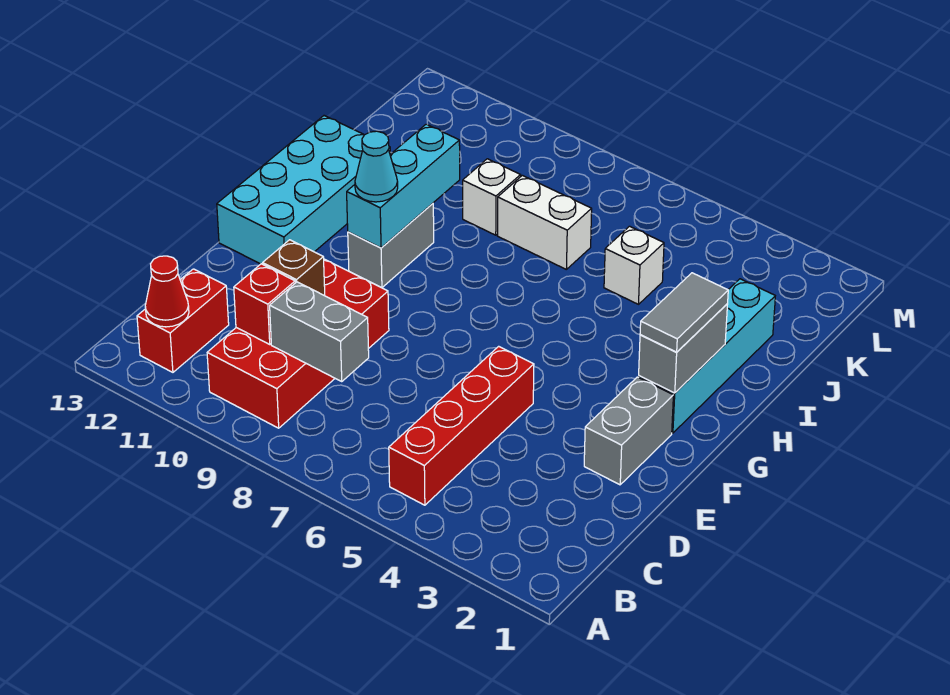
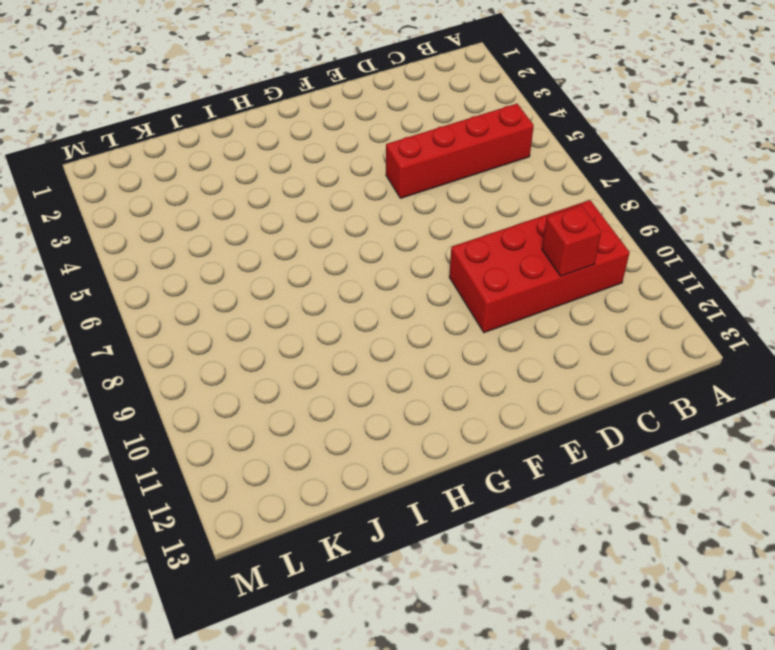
none -> red brick B12:C12 level 1
none -> grey brick E2:F2 level 1
none -> cyan brick F12:I13 level 1

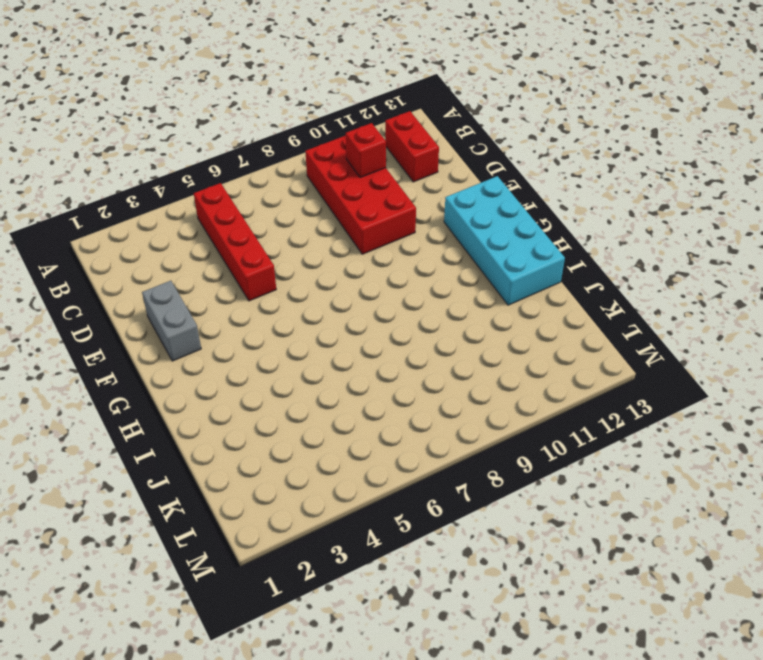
none -> cyan brick G2:J2 level 1
none -> grey brick G10:H10 level 1
none -> white brick J5 level 1

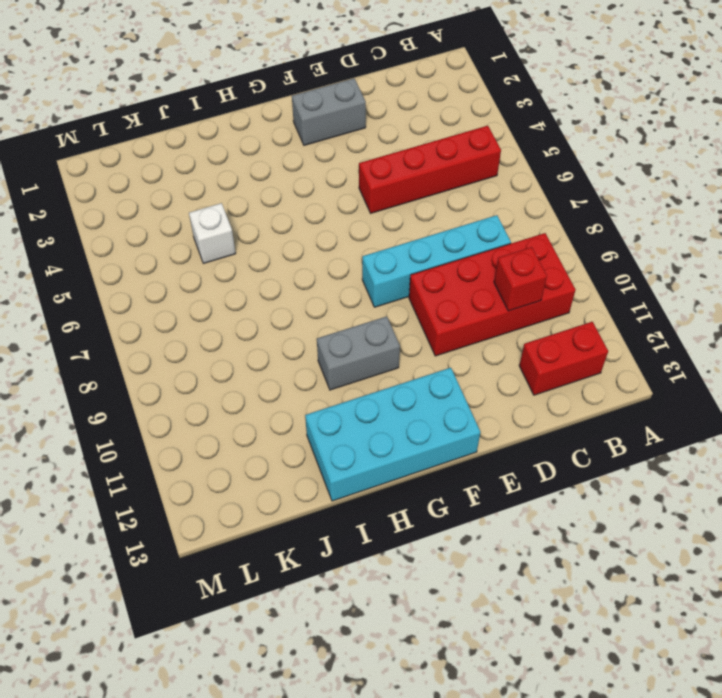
cyan brick C8:F8 level 1 -> cyan brick G2:J2 level 1
none -> white brick J7:J8 level 1
none -> white brick J9 level 1
none -> red cone B12 level 2

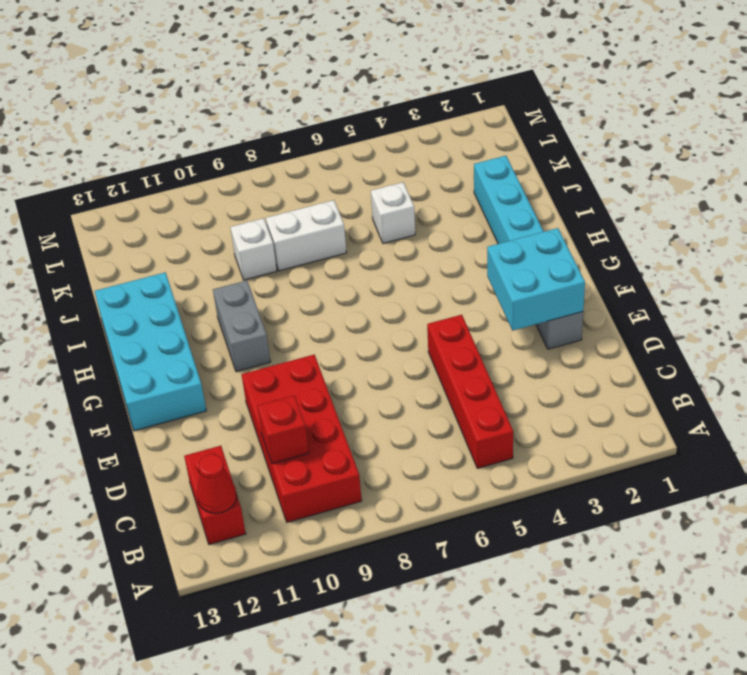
cyan brick E2:F3 level 2 -> none
none -> grey brick C8:C9 level 2
none -> brown brick D10 level 2
none -> grey brick G2:H2 level 2

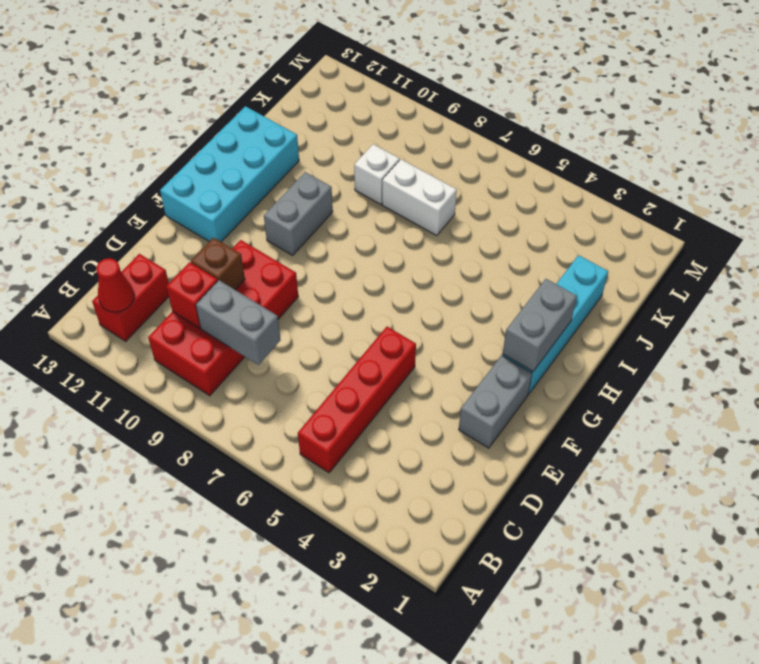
none -> white brick J5 level 1
none -> cyan brick G10:I10 level 2
none -> grey tile G2:H2 level 3

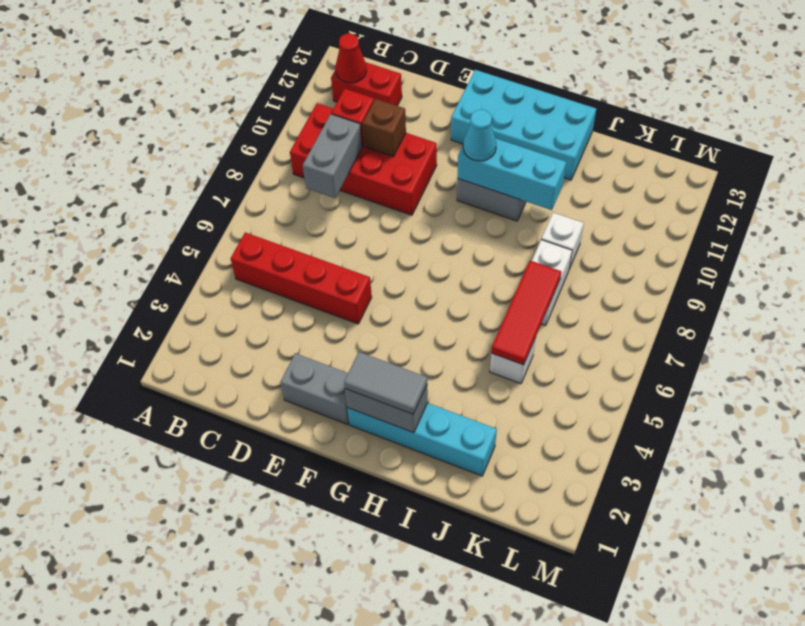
red tile J5:J7 level 2 -> none

